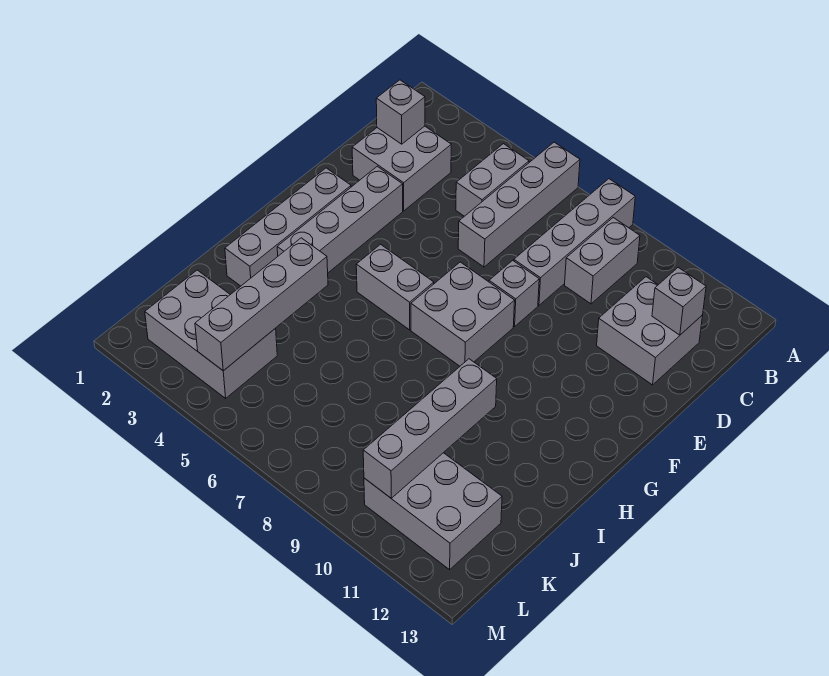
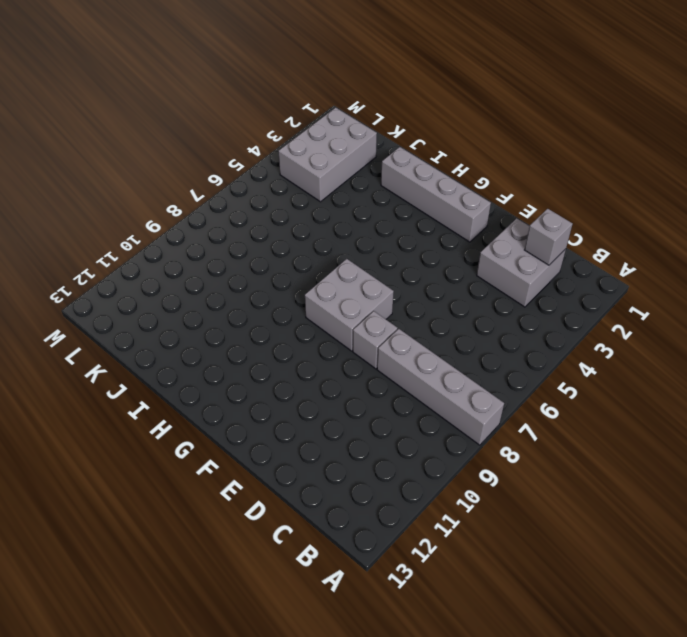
none -> grey brick A6:D6 level 1
none -> grey brick B5:C5 level 1
none -> grey brick B9:C9 level 1

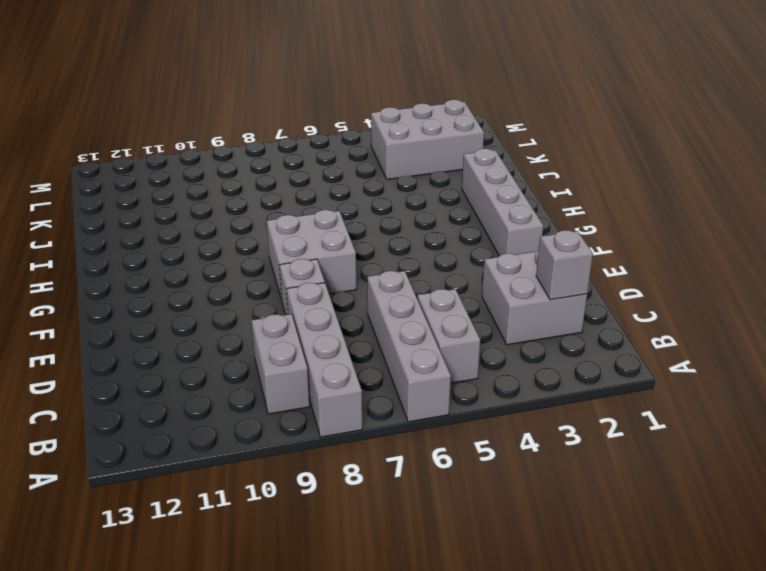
none -> grey brick C11:D12 level 1
none -> grey brick E3:H3 level 1
none -> grey brick G5:G6 level 1

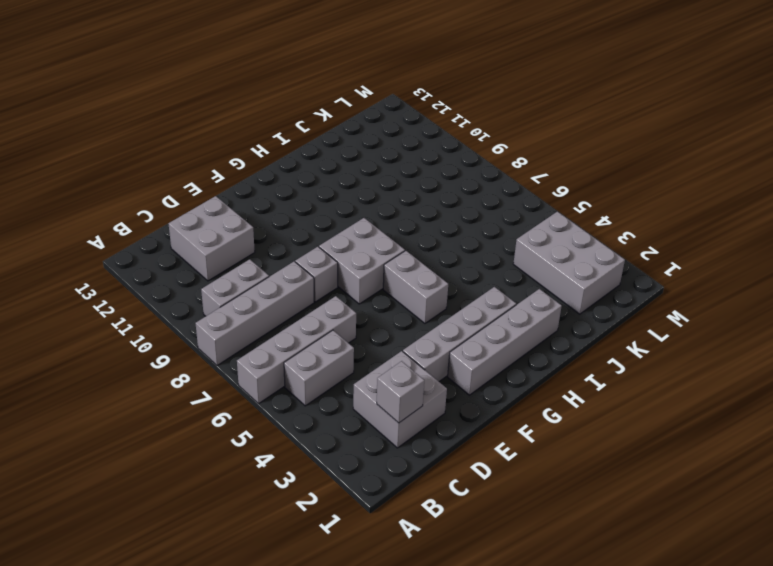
none -> grey brick K10:L12 level 1
none -> grey brick C12 level 2
none -> grey brick I4:L4 level 2

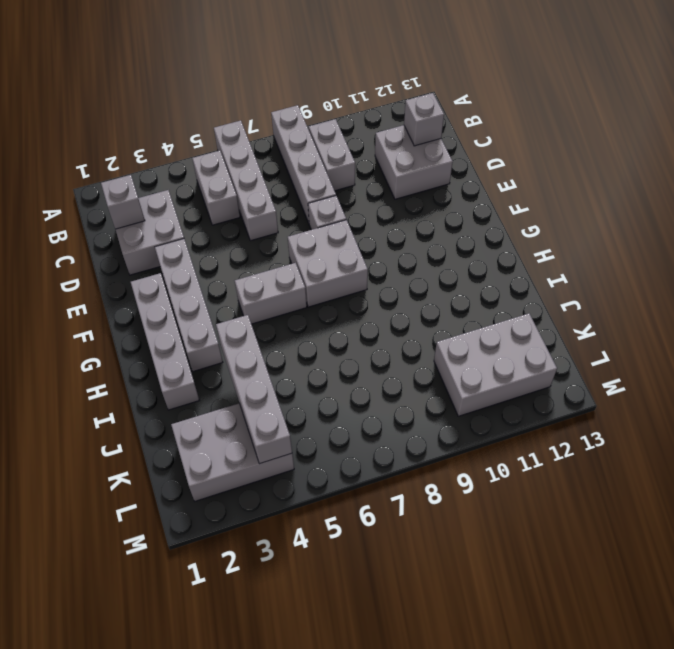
none -> grey brick I10:L10 level 2

